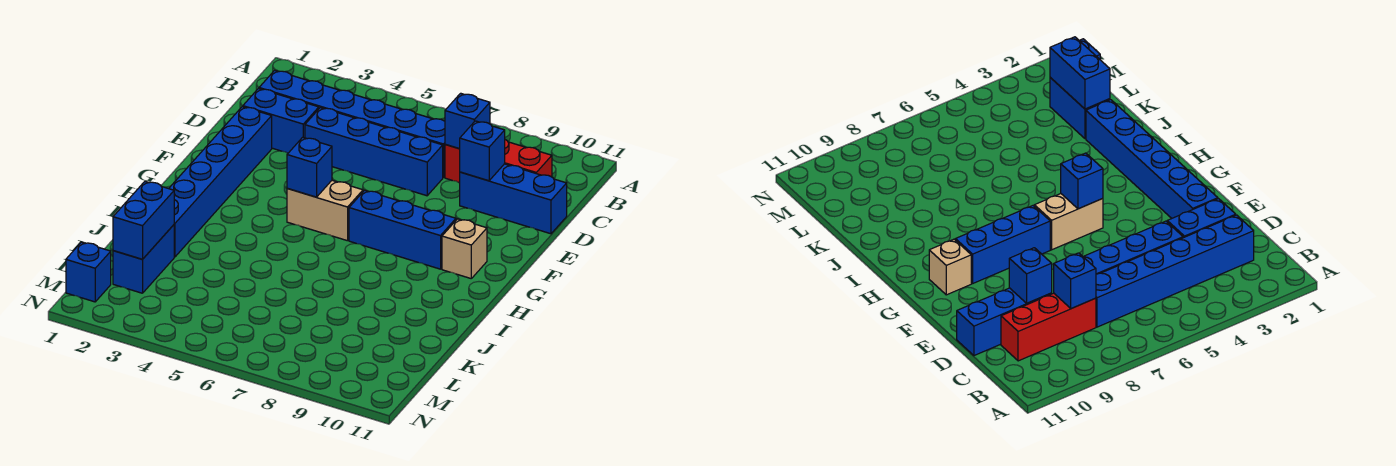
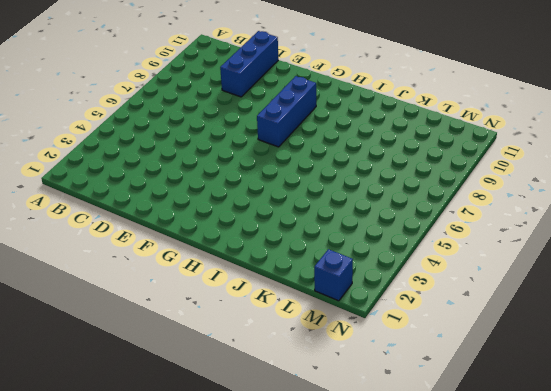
none -> blue brick C2:C7 level 1
none -> red brick C8:C10 level 1
none -> blue brick D2:D3 level 1

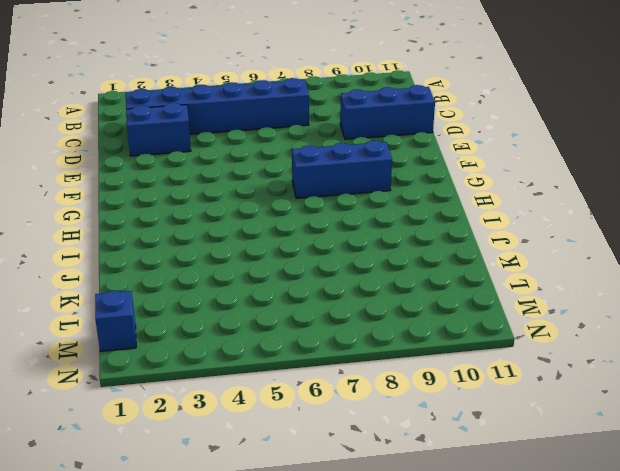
none -> red brick C8:C10 level 1
none -> blue brick D4:D7 level 1
none -> blue brick E2:J2 level 1

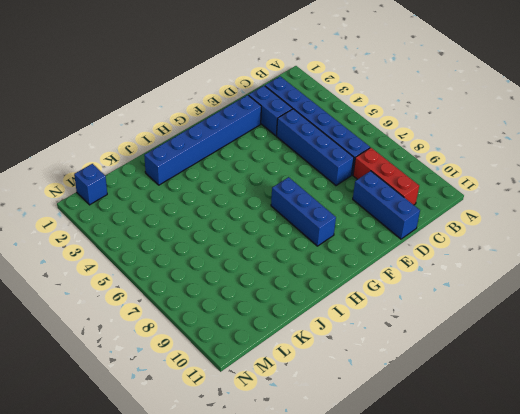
none -> tan brick G5:G6 level 1
none -> tan brick G10 level 1
none -> blue brick K2:L2 level 1

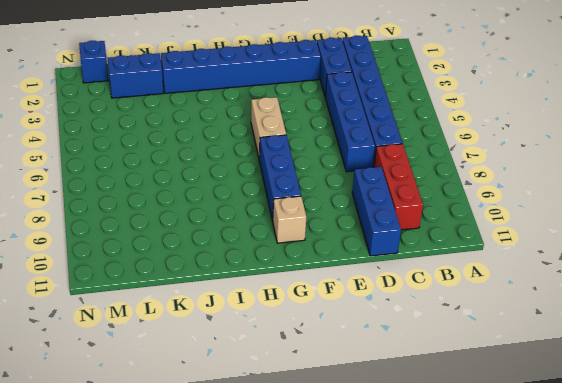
none -> blue brick C8 level 2
none -> blue brick D9 level 2
none -> blue brick G5 level 2

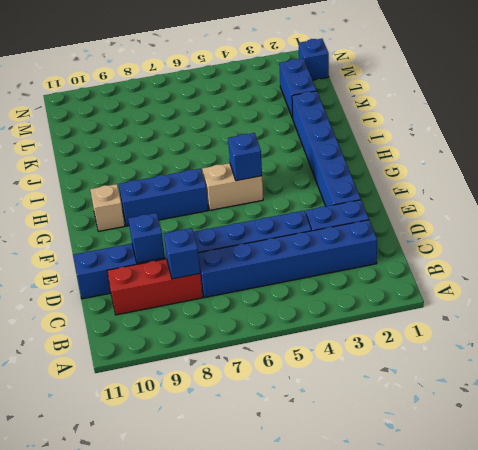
none -> blue brick K2:L2 level 2

